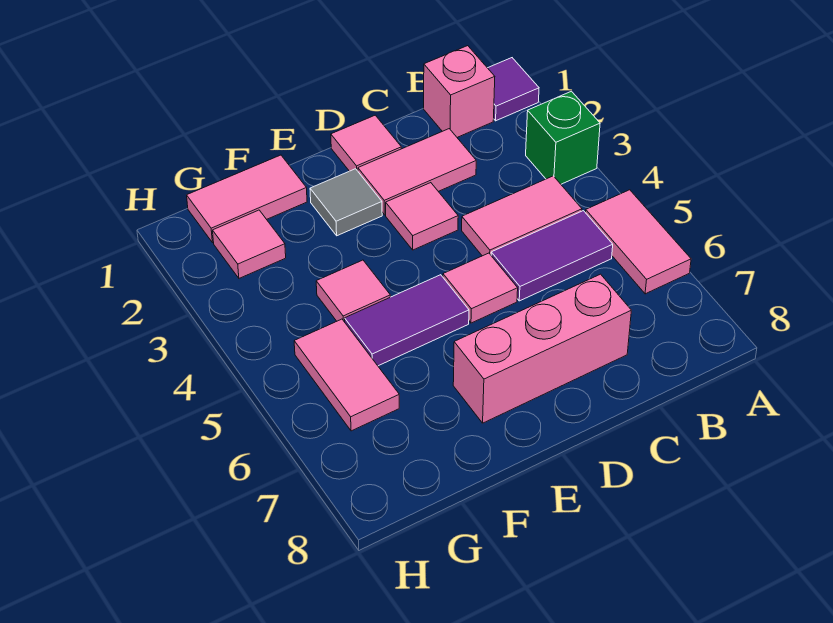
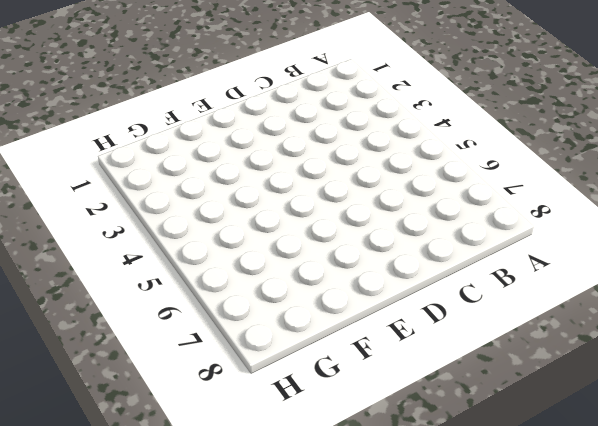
none -> purple tile A1 level 1
none -> green brick A3 level 1
none -> pink tile A5:A6 level 1

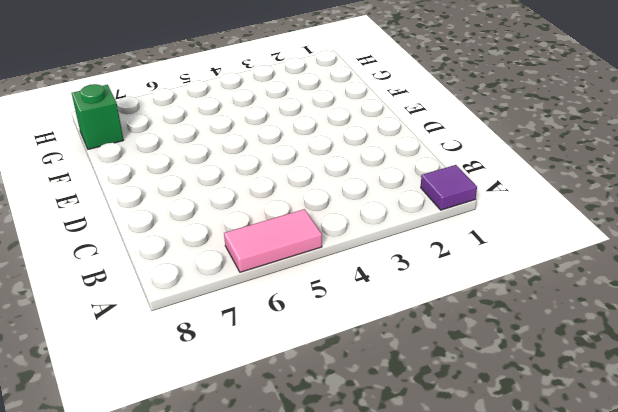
green brick G8 level 1 -> green brick A3 level 1
none -> pink brick B1 level 1
none -> pink tile B4:C4 level 1
none -> purple tile B5:C5 level 1

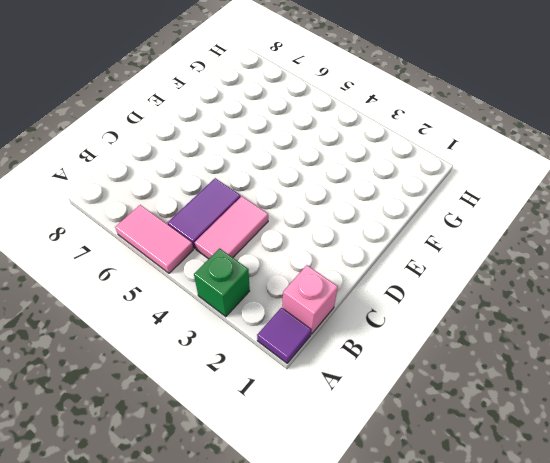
none -> pink tile C2:D2 level 1
none -> pink brick C7:E7 level 1
none -> pink tile D1 level 1

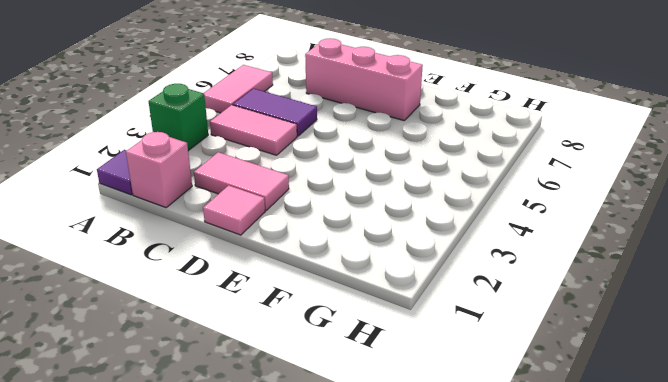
none -> pink tile D3 level 1
none -> pink tile D5 level 1
none -> grey tile E2 level 1

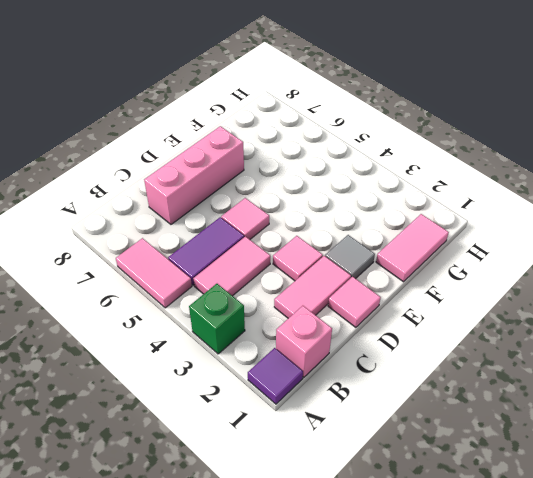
none -> purple tile E5:F5 level 1
none -> pink tile F4 level 1
none -> pink tile G2 level 1

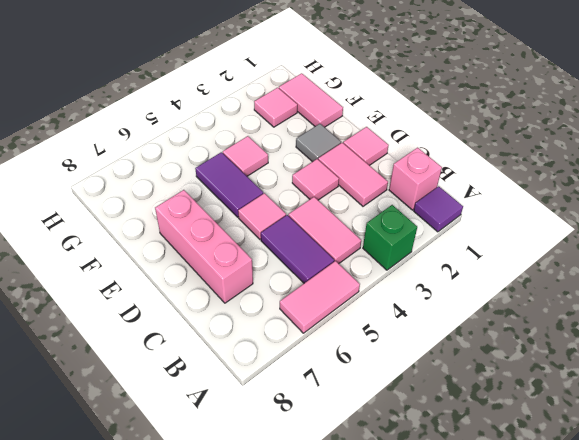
none -> pink tile G5:G6 level 1

